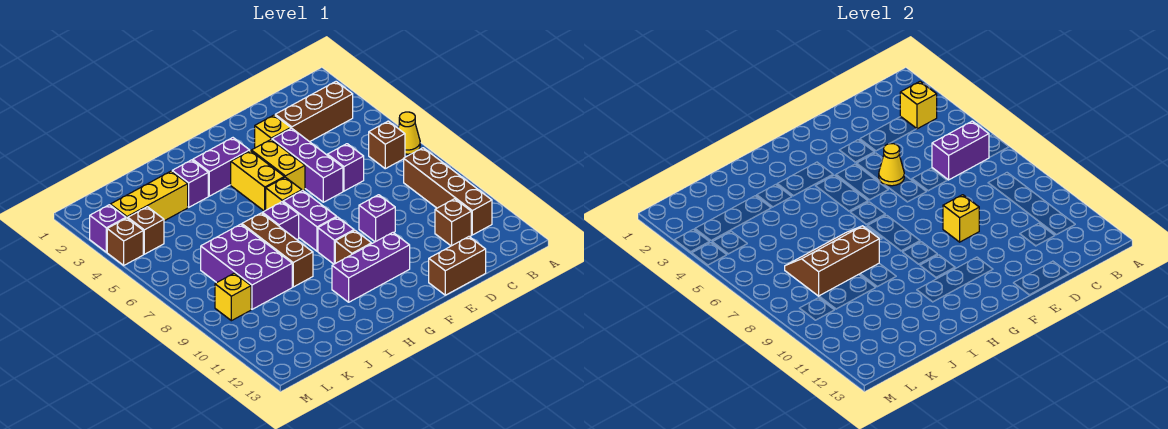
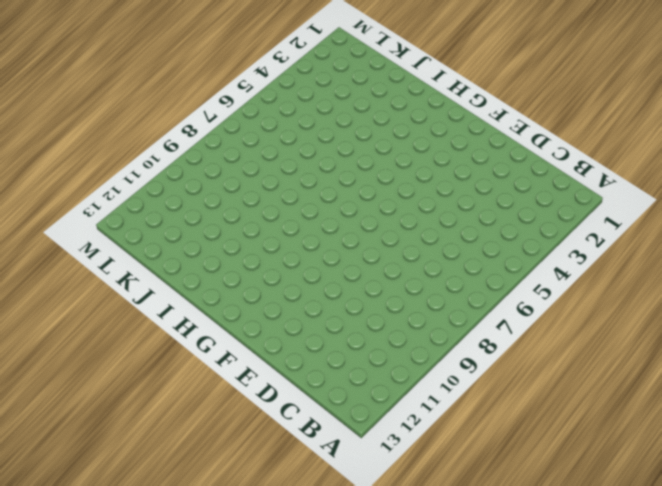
none -> yellow cone A6 level 1
none -> brown brick B3:D3 level 1
none -> brown brick B6 level 1
none -> brown brick B8:B11 level 1

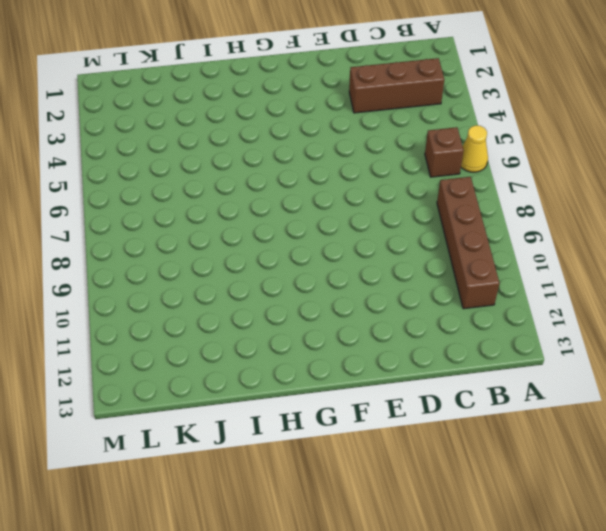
none -> brown brick C11 level 1
none -> purple brick D6 level 1
none -> brown brick D13:E13 level 1
none -> yellow brick E3 level 1

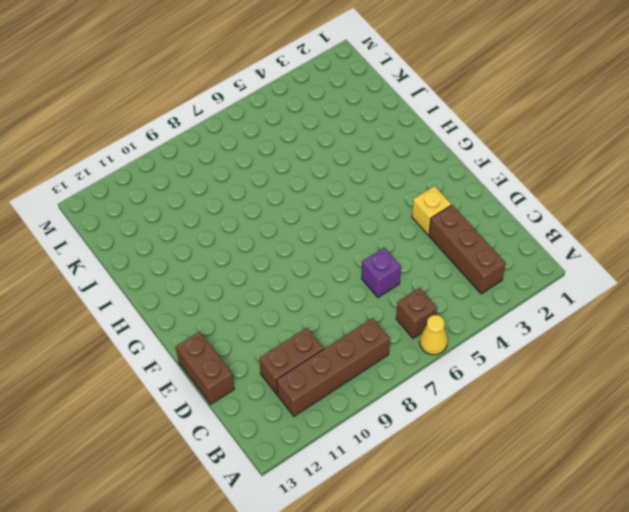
brown brick C10:C11 level 1 -> brown brick C11 level 1
none -> purple brick E4:E6 level 1
none -> purple brick E9 level 1
none -> yellow brick F4:F5 level 1
none -> purple brick F11:H11 level 1

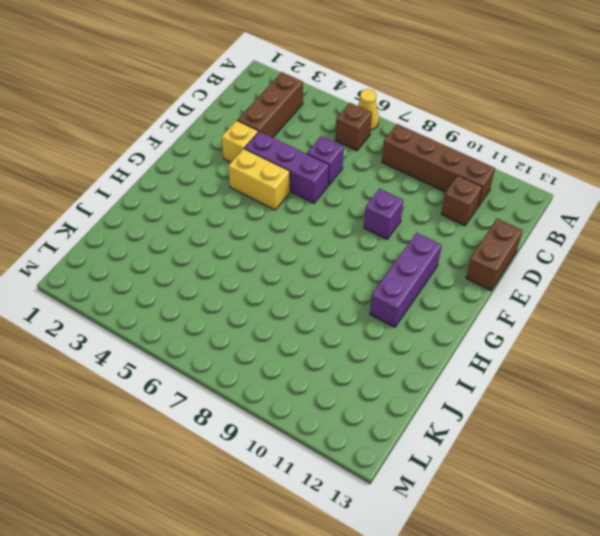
none -> purple brick G3:H3 level 1
none -> yellow brick G4:G5 level 1
none -> yellow brick G6 level 1
none -> purple brick G7:G8 level 1

